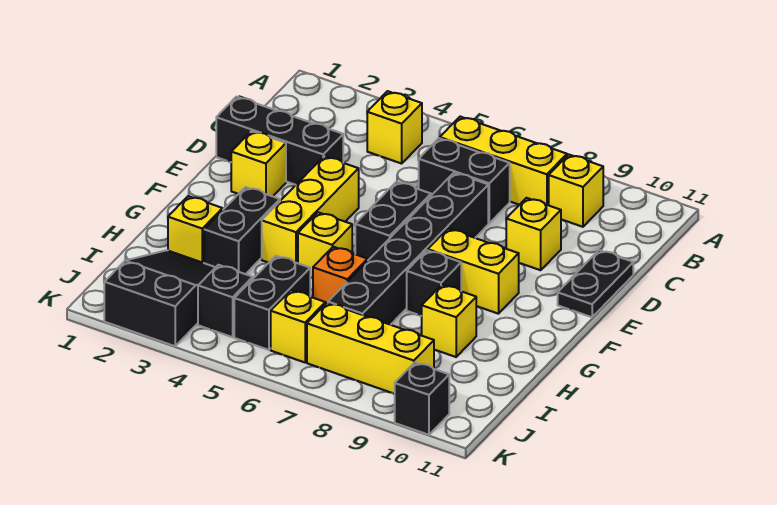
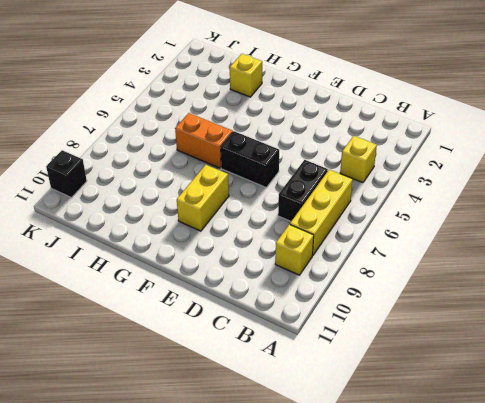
orange brick G6:H6 level 1 -> orange brick H6 level 1
none -> black brick D1:D3 level 1
none -> black brick D7:I7 level 1
none -> yellow brick D9 level 1

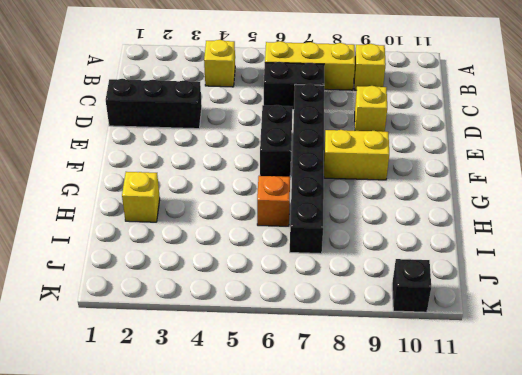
none -> black plate D11:E11 level 1
none -> yellow brick E2 level 1
none -> yellow brick E4:G4 level 1

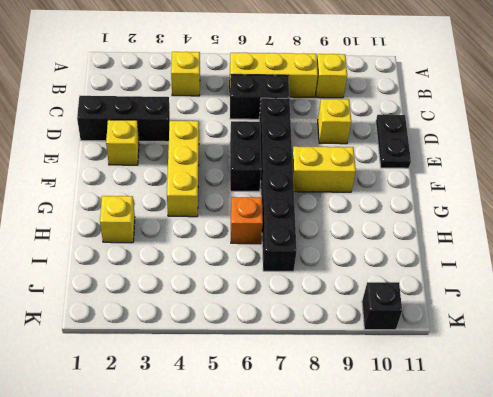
none -> black brick G3:H3 level 1
none -> yellow brick G5 level 1
none -> black brick G8 level 1

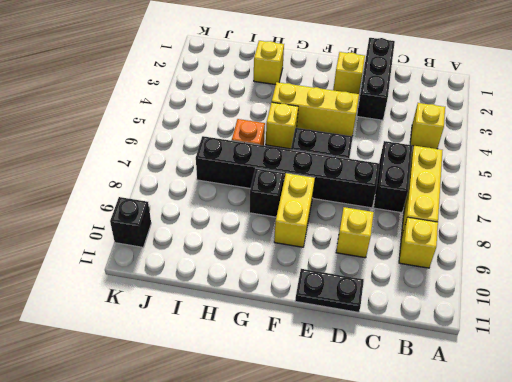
none -> black brick G3:H3 level 1
none -> yellow brick H9 level 1
none -> black slope I2:K3 level 1 top K

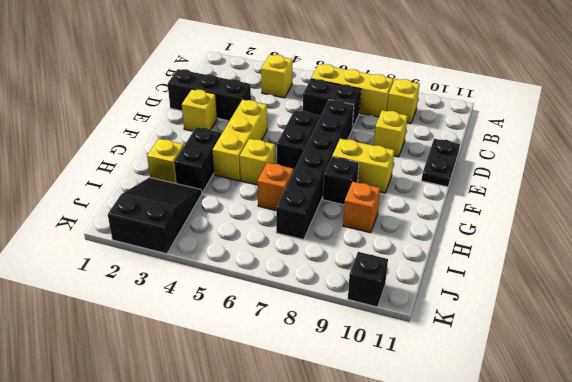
orange brick H9 level 1 -> yellow brick H9 level 1
none -> black brick I5:J5 level 1
none -> black brick J4 level 1
none -> yellow brick J6 level 1

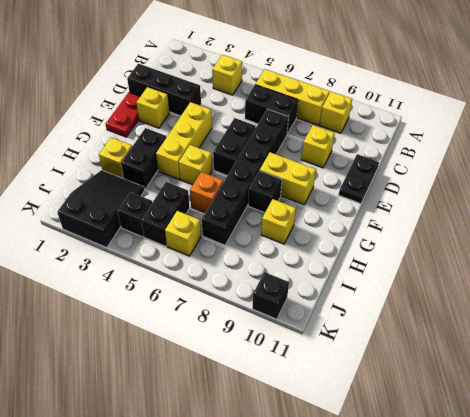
red plate E1:F1 level 1 -> none
none -> yellow brick J7:J9 level 1

